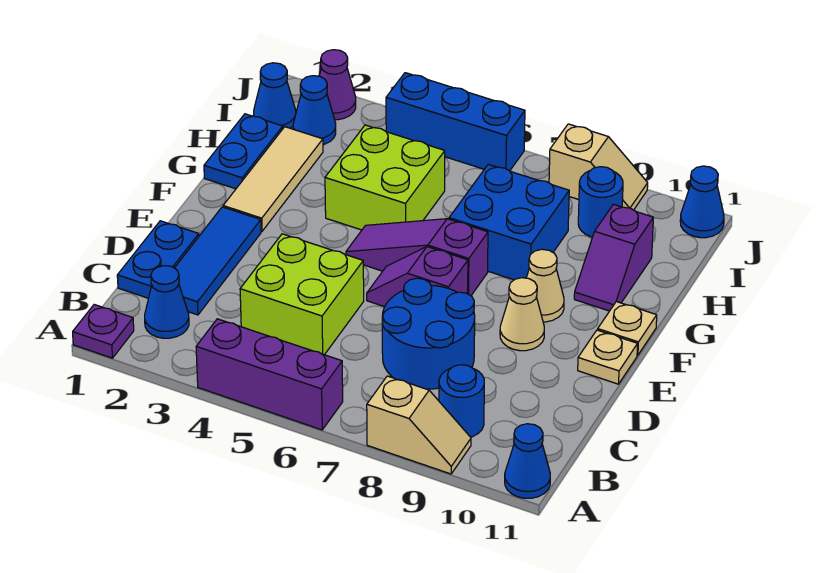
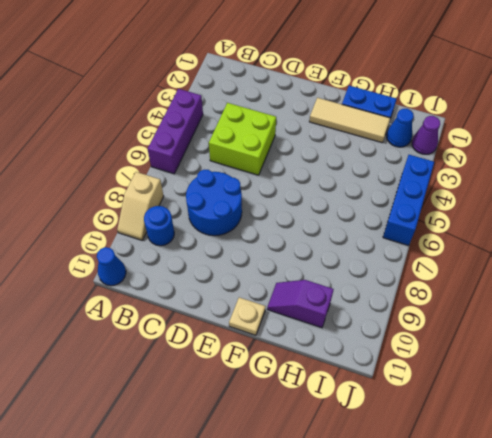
none -> purple plate A1 level 1
none -> blue cone B2 level 1
none -> blue plate C1:D1 level 1

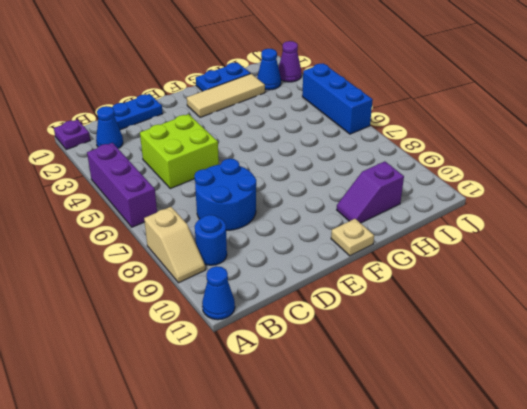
none -> blue tile C2:E2 level 1
none -> purple slope E6:E7 level 1 top 7
none -> tan cone E9 level 1

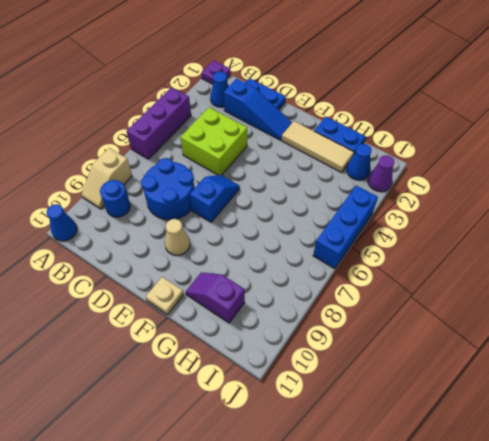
blue slope C2:E2 level 1 top C -> blue tile C2:E2 level 1
blue slope E6:E7 level 1 top 7 -> purple slope E6:E7 level 1 top 7
none -> tan plate E11 level 1
none -> purple slope F5:F7 level 1 top 7
none -> tan cone F9 level 1

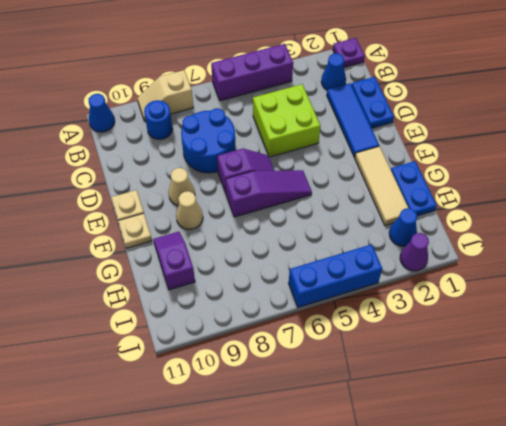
none -> lime brick G4:H5 level 1
none -> blue brick G7:H8 level 1
none -> blue cone I1 level 1

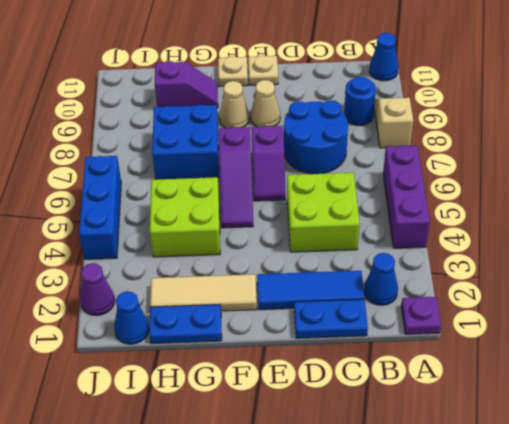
none -> blue cone I2 level 1
none -> blue round brick I9 level 1
none -> tan slope J8:J9 level 1 top 8

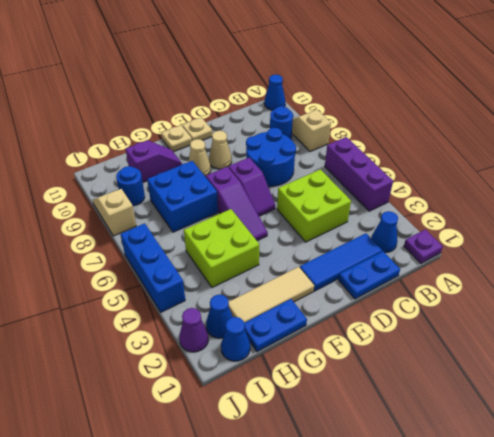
none -> blue cone J11 level 1

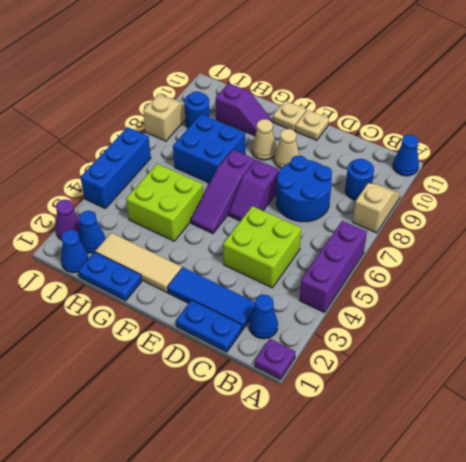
none -> blue cone J11 level 1

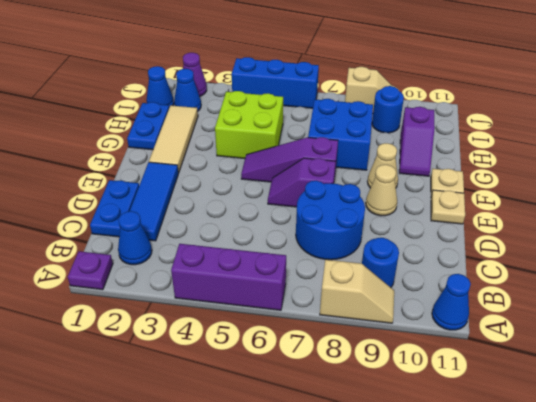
none -> lime brick C4:D5 level 1
none -> blue cone J11 level 1

